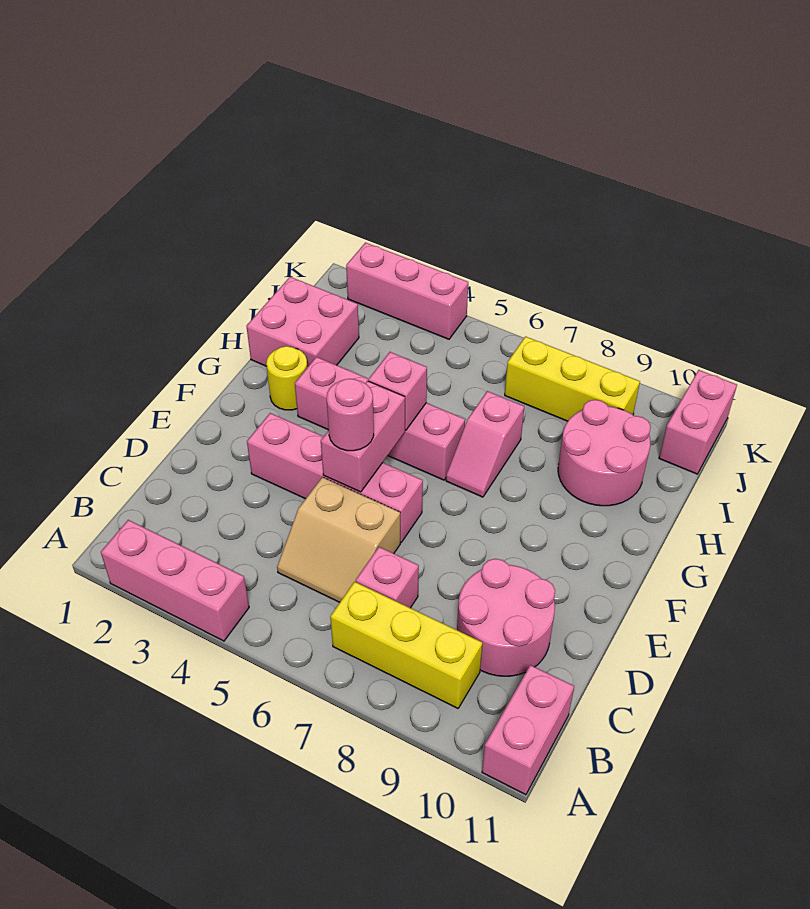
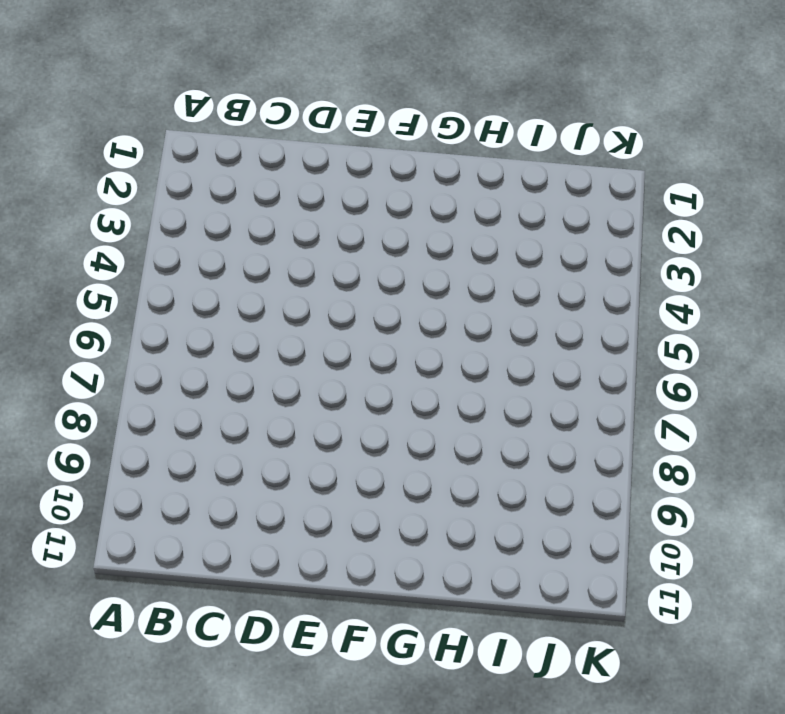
none -> pink brick A2:A4 level 1
none -> pink brick A11:B11 level 1
none -> yellow brick B7:B9 level 1

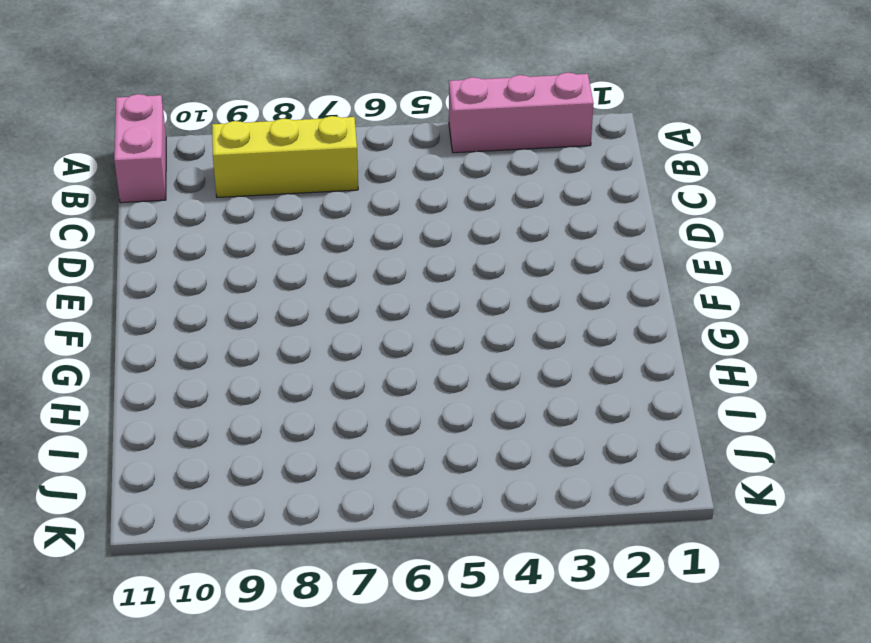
none -> tan slope C5:D6 level 1 top D
none -> pink brick C7 level 1
none -> pink round brick C9:D10 level 1

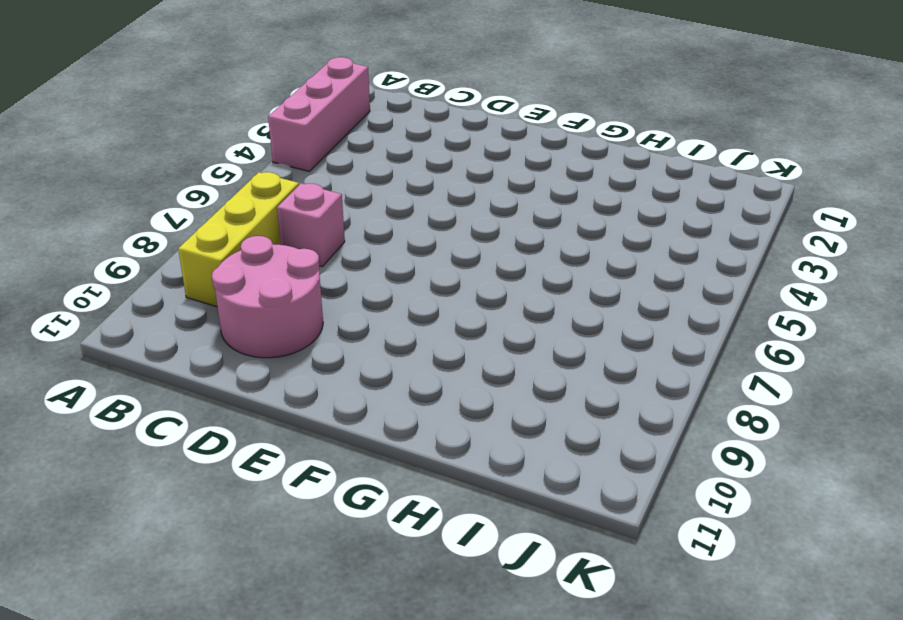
none -> pink brick A11:B11 level 1
none -> tan slope C5:D6 level 1 top D
none -> pink brick E3:E6 level 1

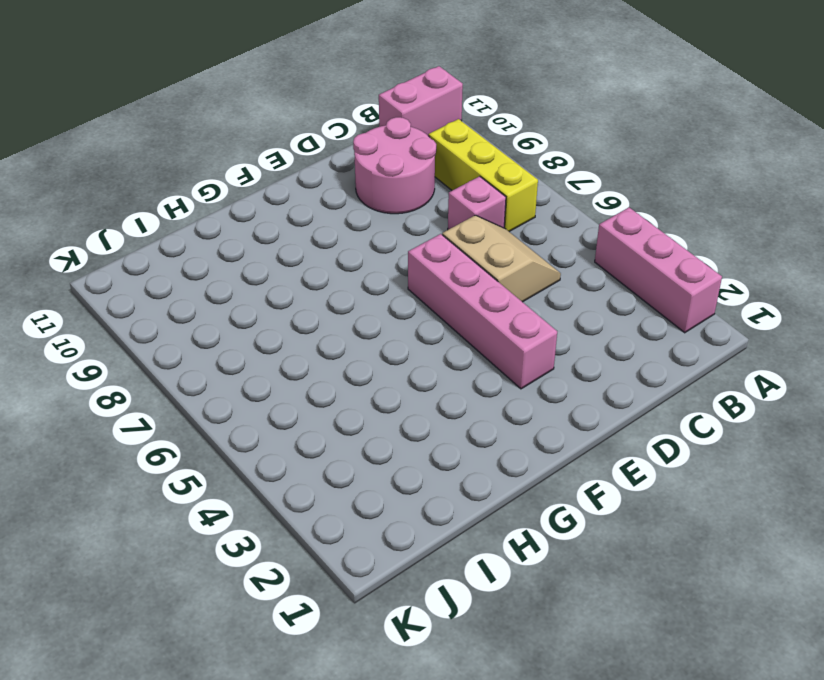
none -> yellow round brick G2 level 1
none -> pink brick G3:G6 level 1
none -> pink slope G7:H7 level 1 top H

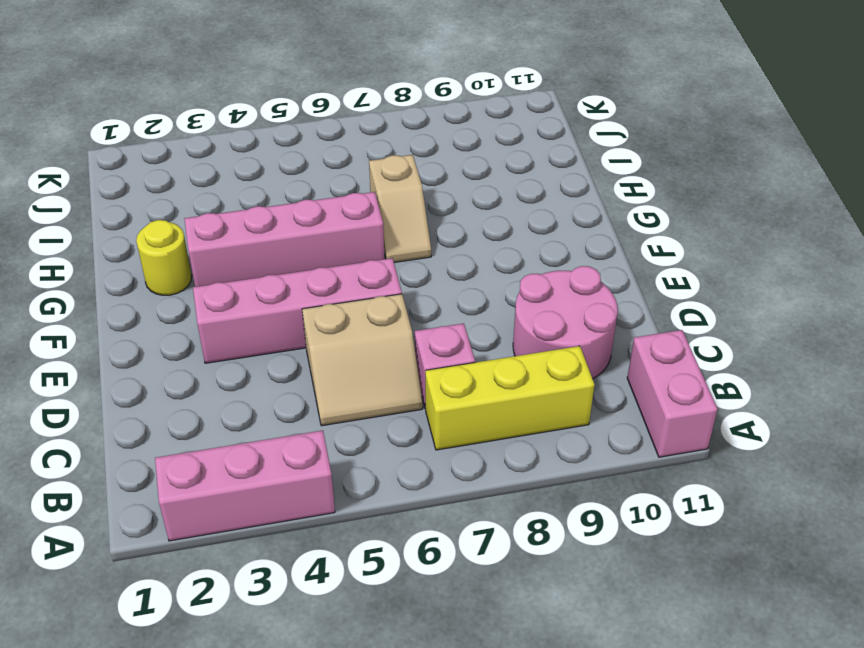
tan slope G7:H7 level 1 top H -> pink slope G7:H7 level 1 top H
none -> pink brick H1:I2 level 1
none -> pink round brick H9:I10 level 1
none -> yellow brick J7:J9 level 1

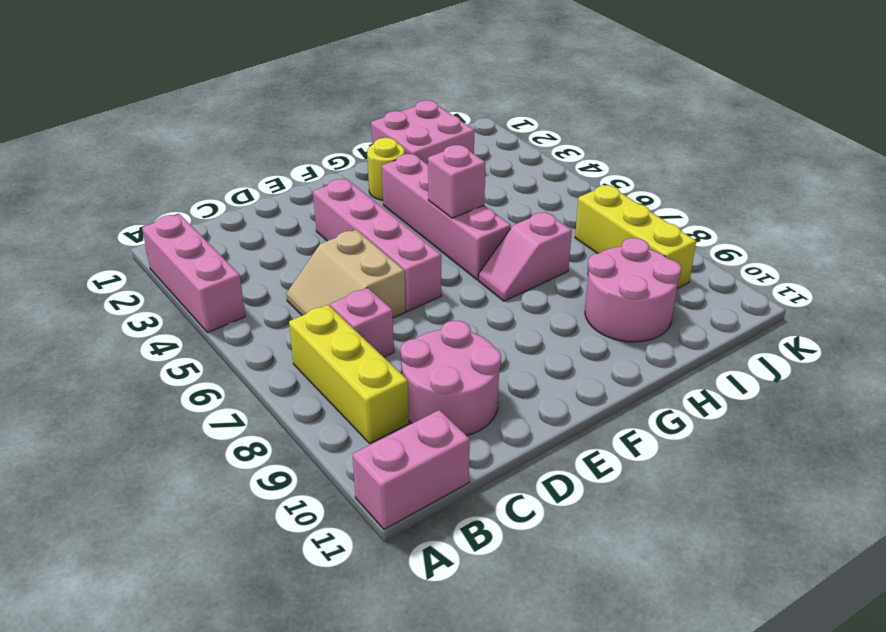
none -> pink brick J11:K11 level 1
none -> pink brick K2:K4 level 1
none -> pink brick E5:F5 level 2

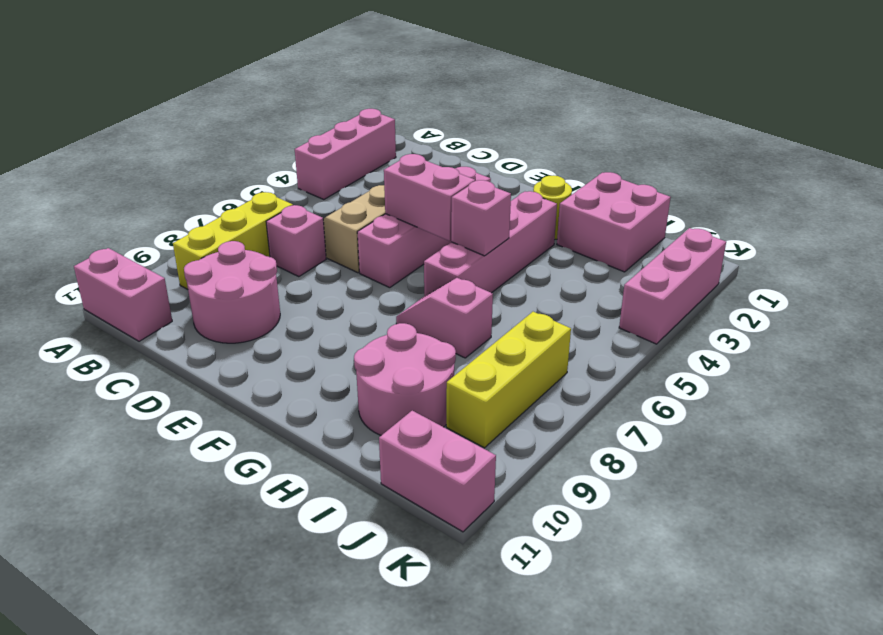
none -> pink round brick E5 level 3

